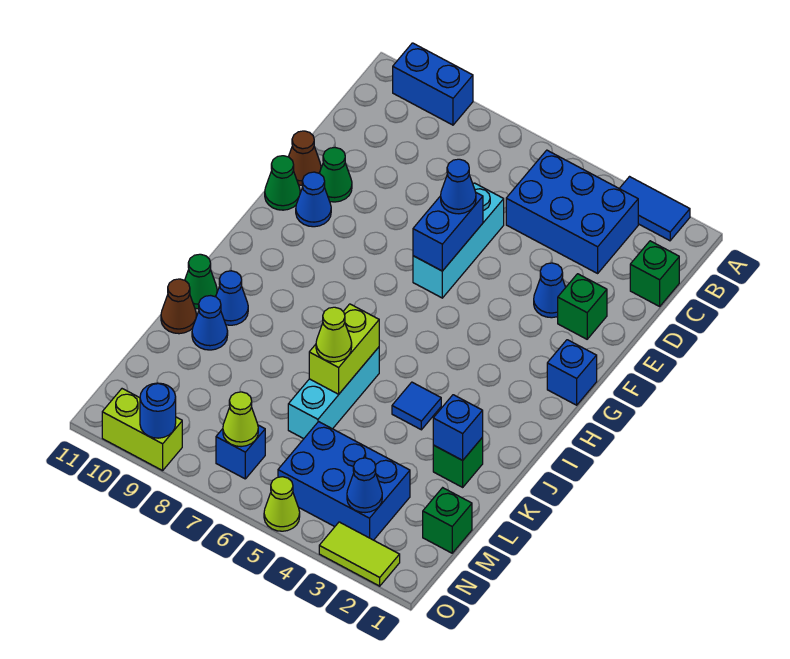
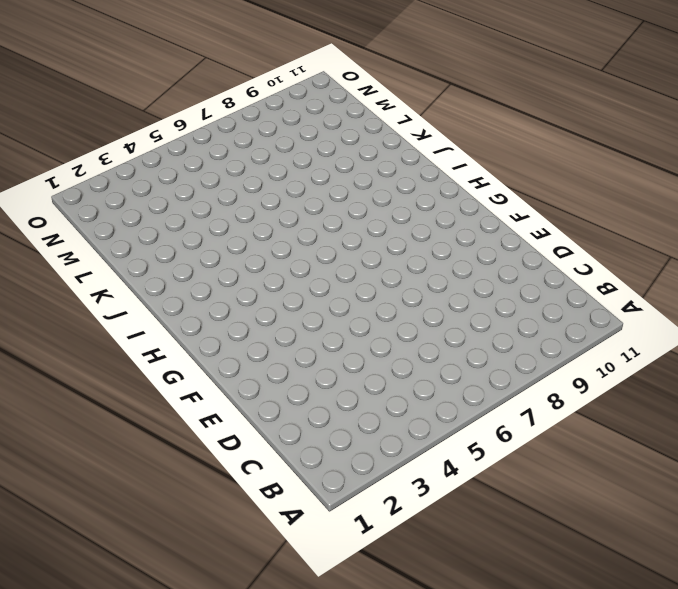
none -> blue tile A2:A3 level 1
none -> blue brick A9:A10 level 1
none -> blue brick B3:C5 level 1
none -> green brick C1 level 1

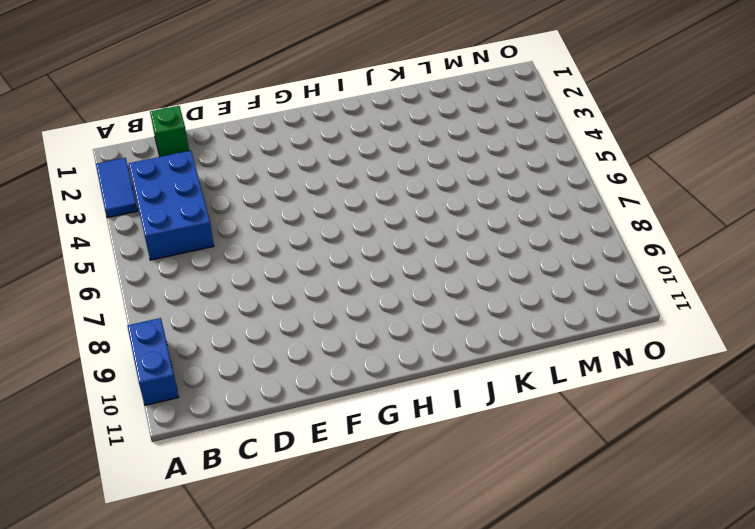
none -> cyan brick D6:F6 level 1
none -> green brick E2 level 1
none -> blue cone E3 level 1
none -> green cone E10 level 1

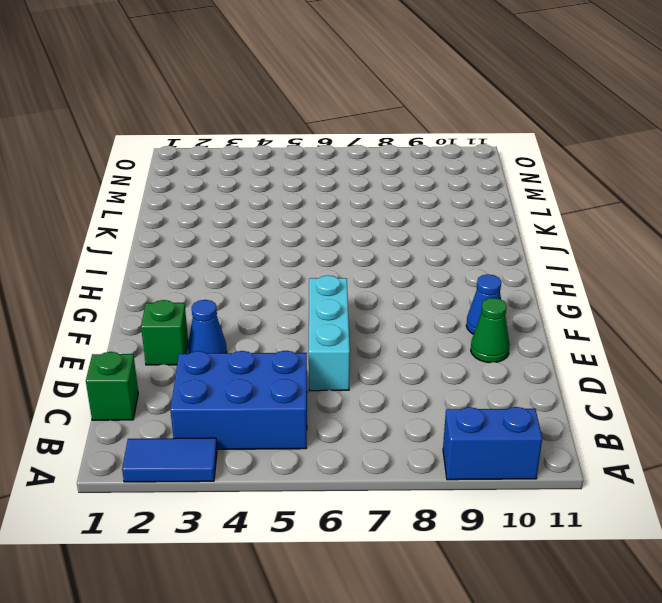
none -> brown cone E11 level 1
none -> green cone F11 level 1
none -> blue brick G1 level 1
none -> blue tile J4 level 1

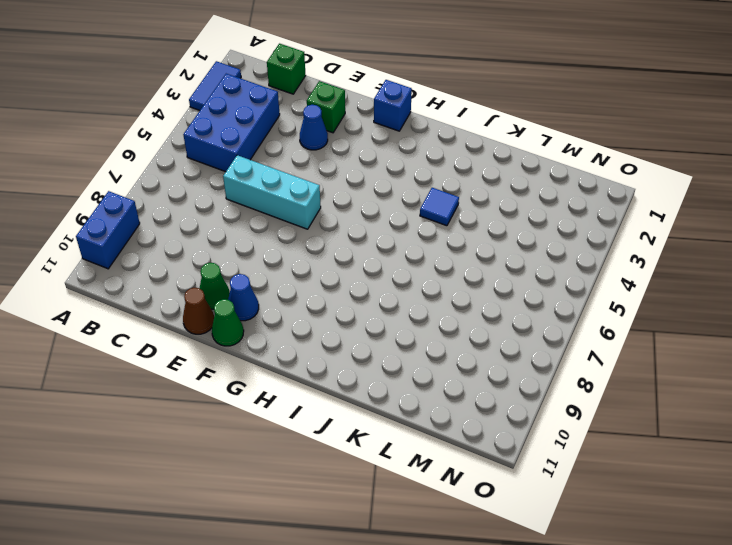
none -> cyan brick J6:L6 level 1
none -> blue cone J10 level 1
none -> green cone J11 level 1
none -> green brick K2 level 1

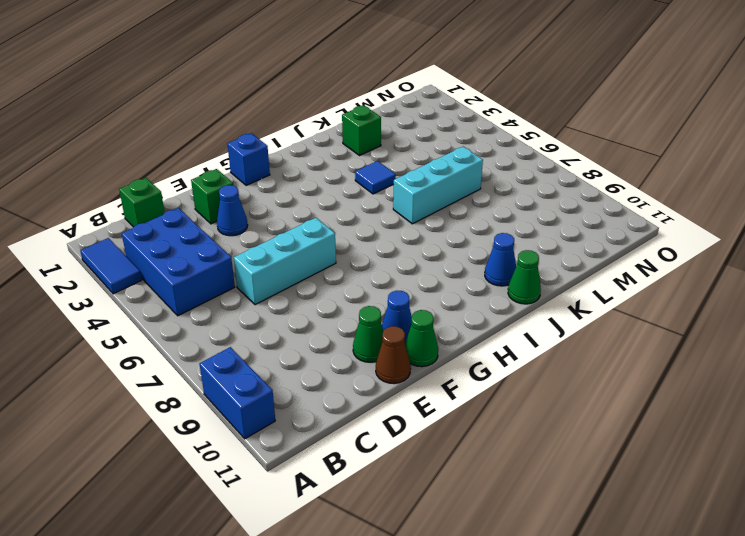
none -> blue cone K10 level 1
none -> brown cone K11 level 1
none -> green brick M1 level 1
none -> blue brick M3:N5 level 1

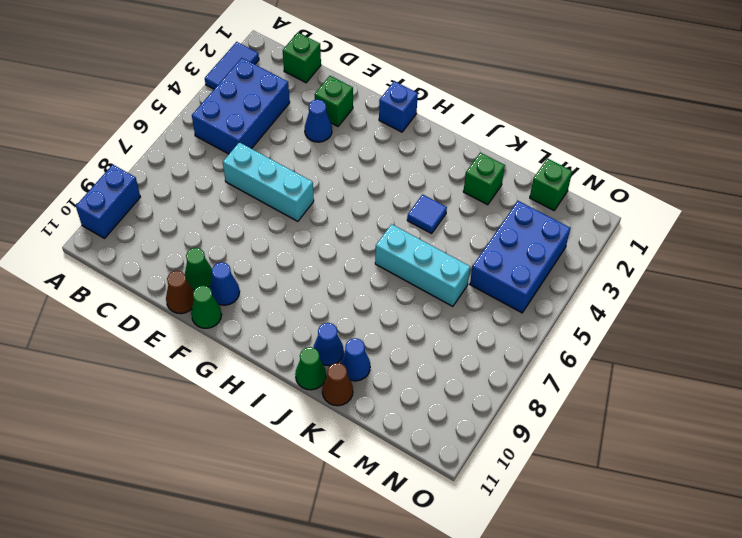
none -> blue brick N7 level 1
none -> lime tile O2:O3 level 1
none -> lime cone O5 level 1
none -> lime brick O9:O10 level 1

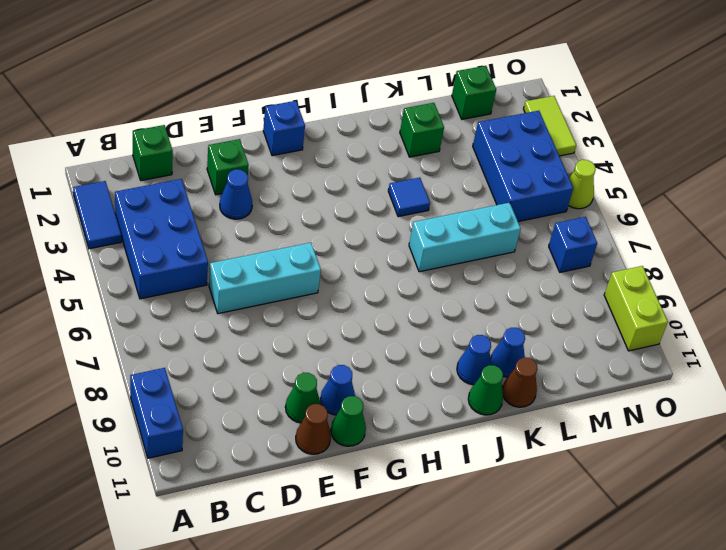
none -> blue brick E6:F6 level 2
none -> lime brick J6:K6 level 2
none -> blue brick K2 level 2
none -> blue cone N3 level 2

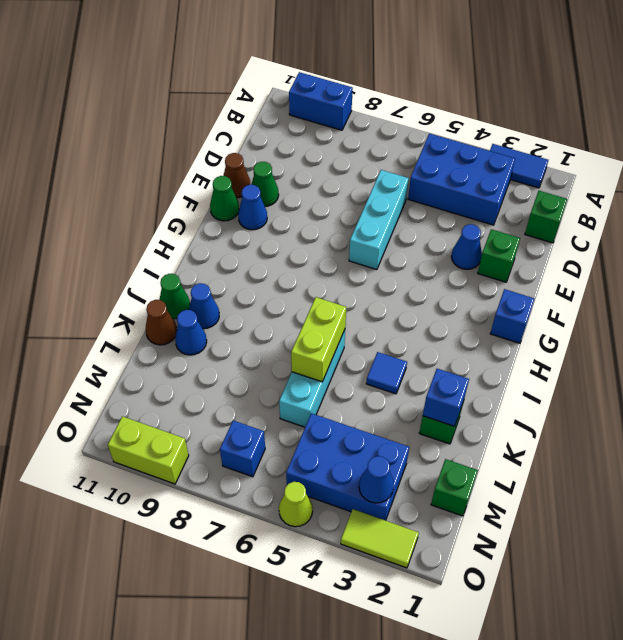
none -> blue brick E6:F6 level 2
none -> lime cone N7 level 2
none -> blue round brick O9 level 2
none -> blue cone E6 level 3

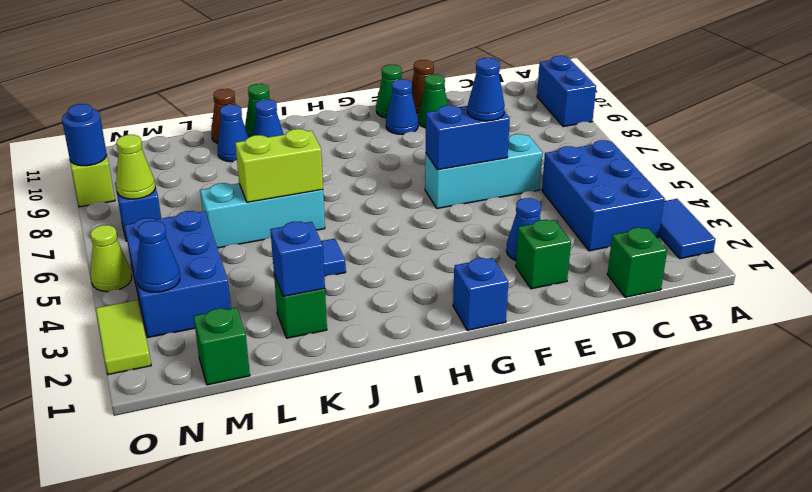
none -> lime cone K6 level 3

